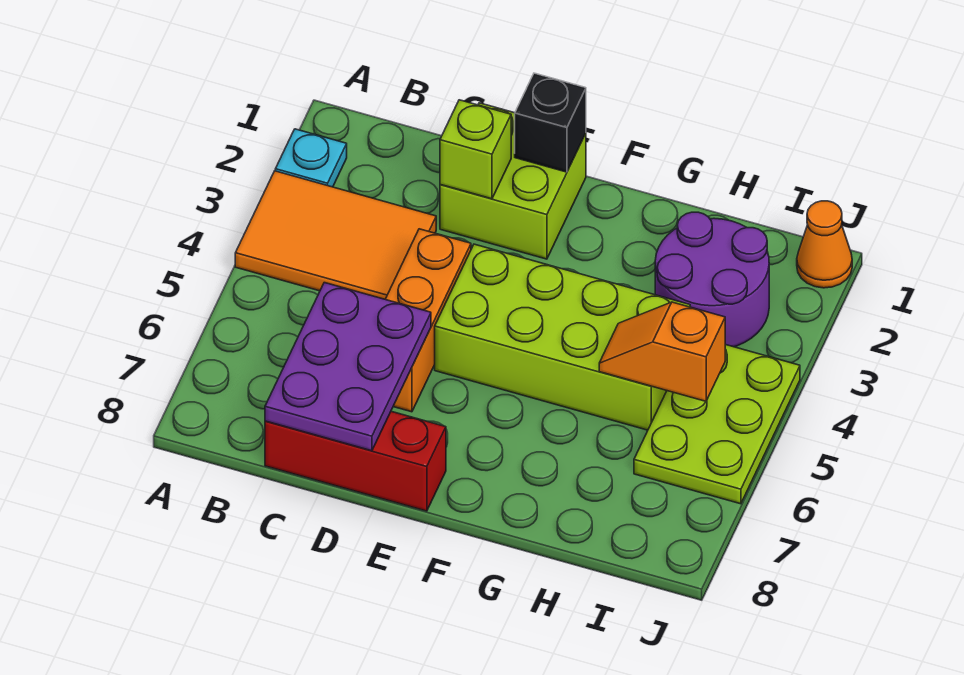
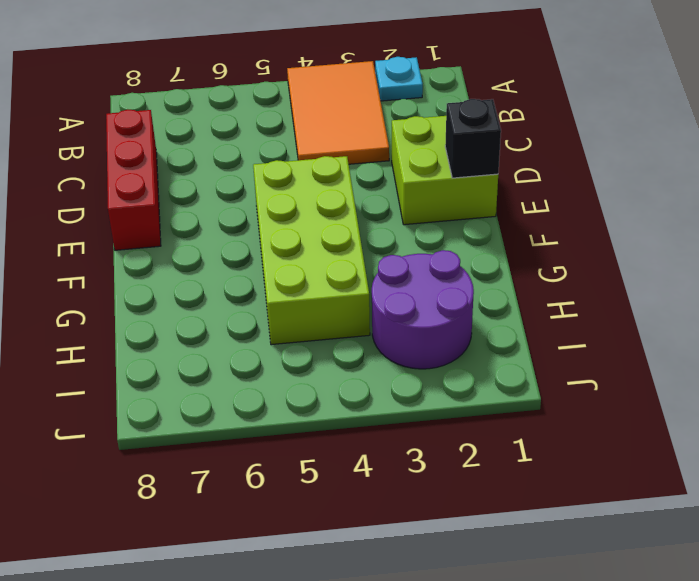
none -> orange brick D4:D6 level 1
none -> lime plate I4:J6 level 1
none -> orange cone J1 level 1

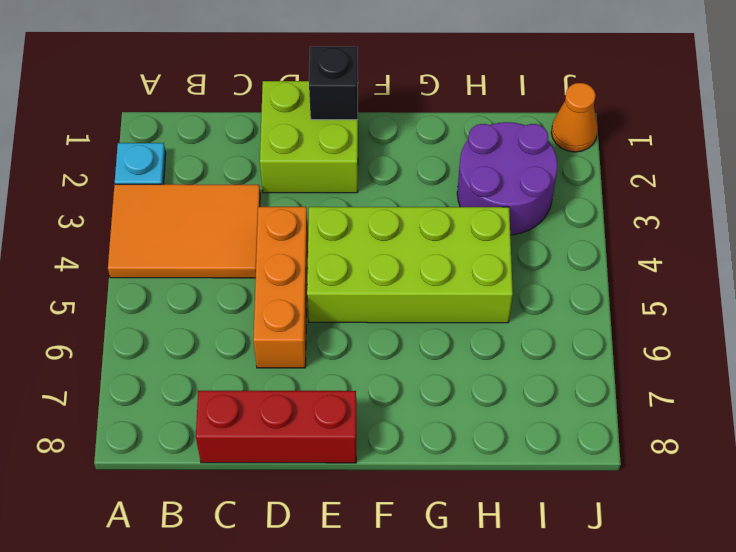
none -> lime plate I4:J6 level 1
none -> purple plate C6:D8 level 2
none -> lime brick D2 level 2

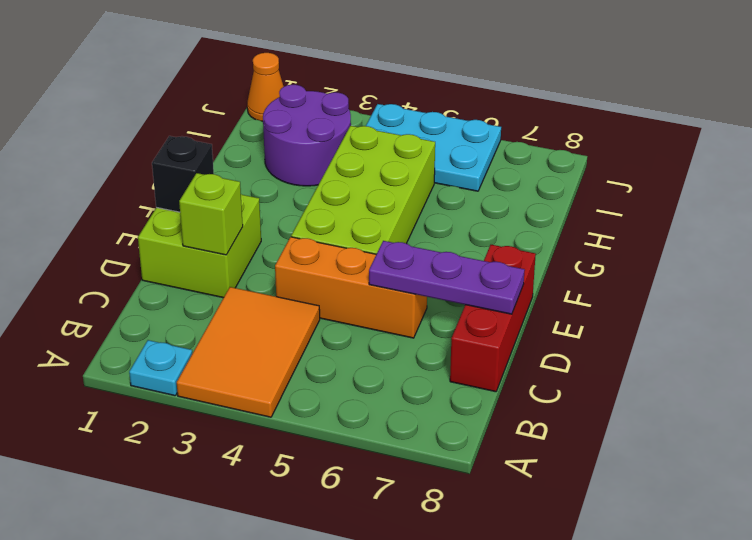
purple plate D6:D8 level 2 -> purple plate C6:D8 level 2
cyan plate I4:J6 level 1 -> lime plate I4:J6 level 1
none -> orange slope H5:I5 level 2 top I

